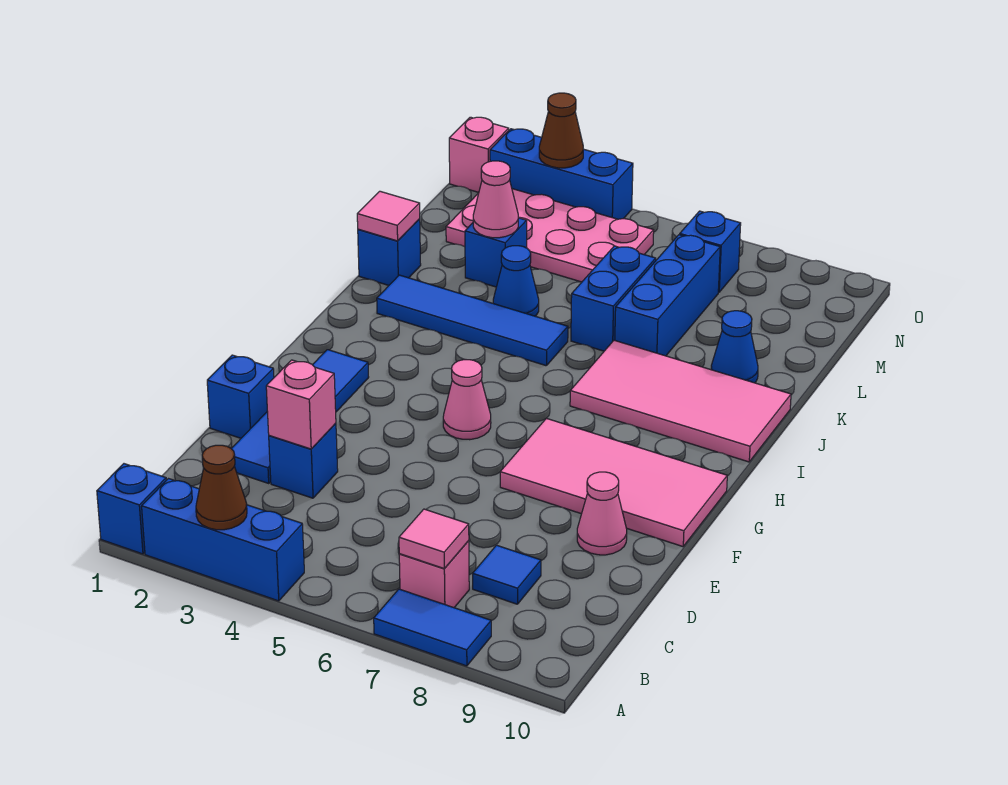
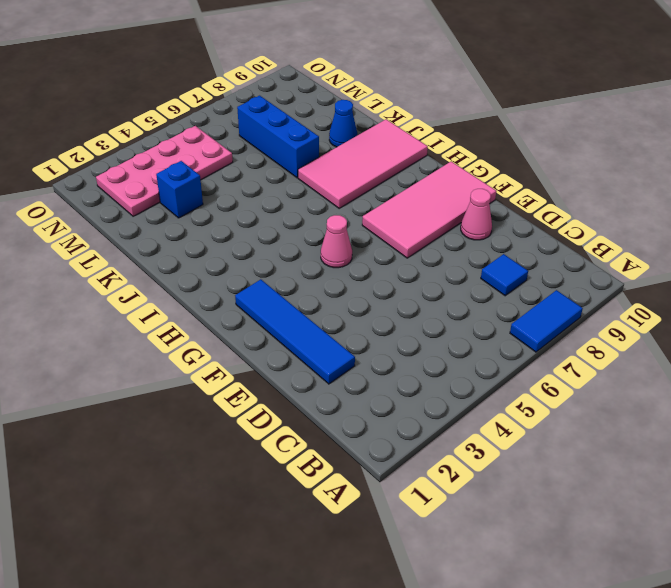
none -> blue brick A1 level 1
none -> blue brick A2:A4 level 1
none -> pink brick B7 level 1

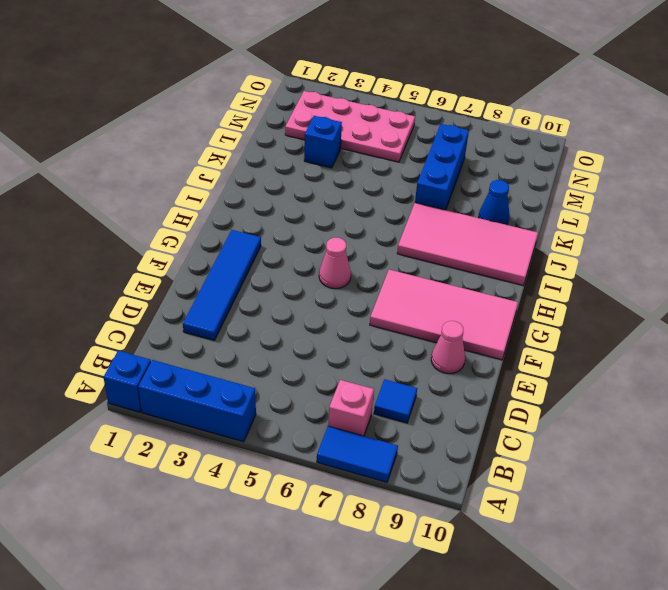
none -> blue brick D3 level 1
none -> blue brick E1 level 1
none -> blue tile J2:J5 level 1

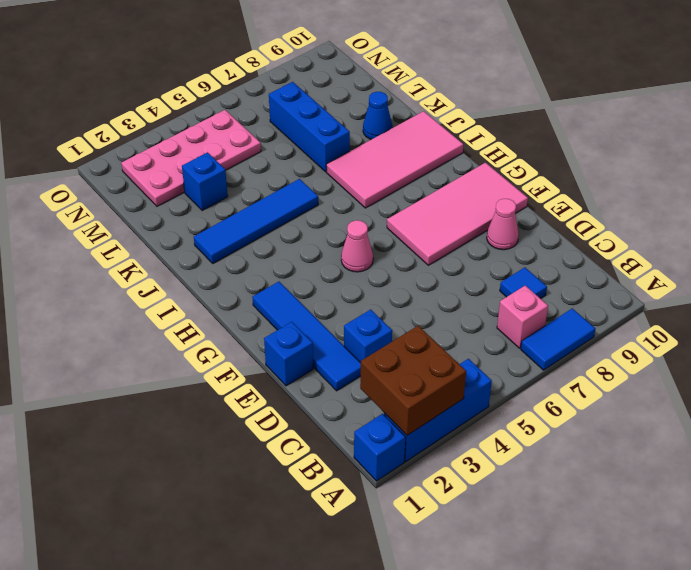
brown brick A2:B3 level 2 -> brown cone A3 level 2
none -> blue brick K1 level 1
none -> blue cone K4 level 1
none -> blue brick K6:L6 level 1

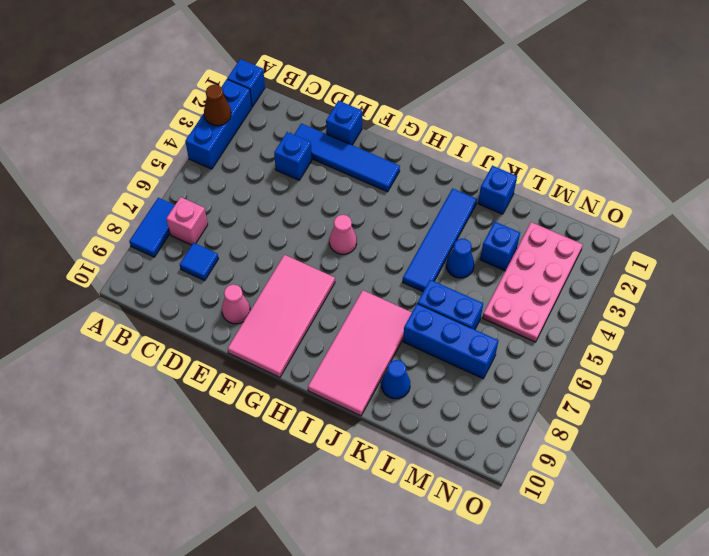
none -> blue brick N7 level 1
none -> pink brick O1 level 1
none -> blue brick O2:O4 level 1

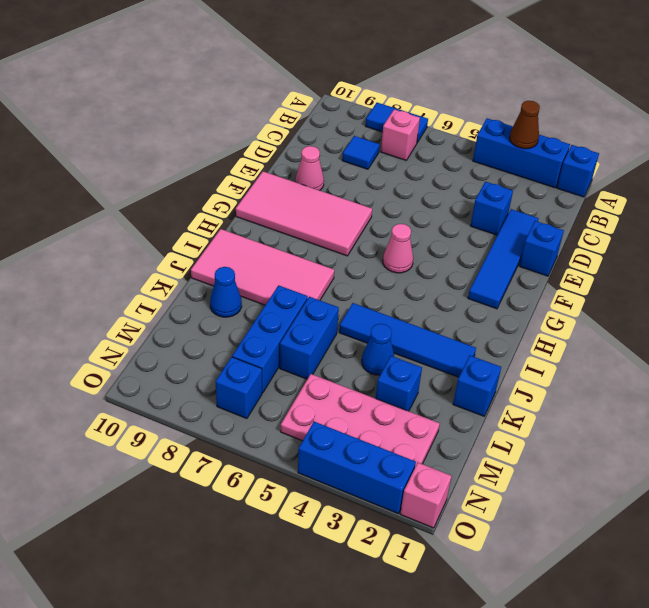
none -> pink tile B7 level 2
none -> pink brick D3 level 2
none -> pink tile K1 level 2

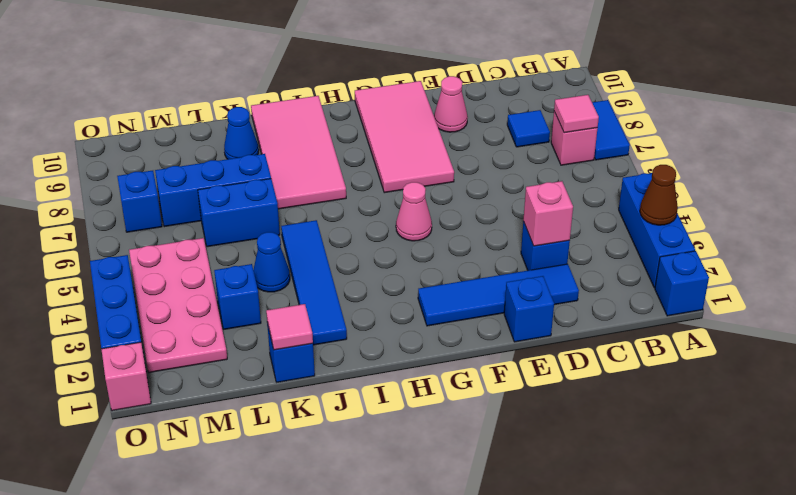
none -> pink cone L3 level 2
none -> brown cone O3 level 2

